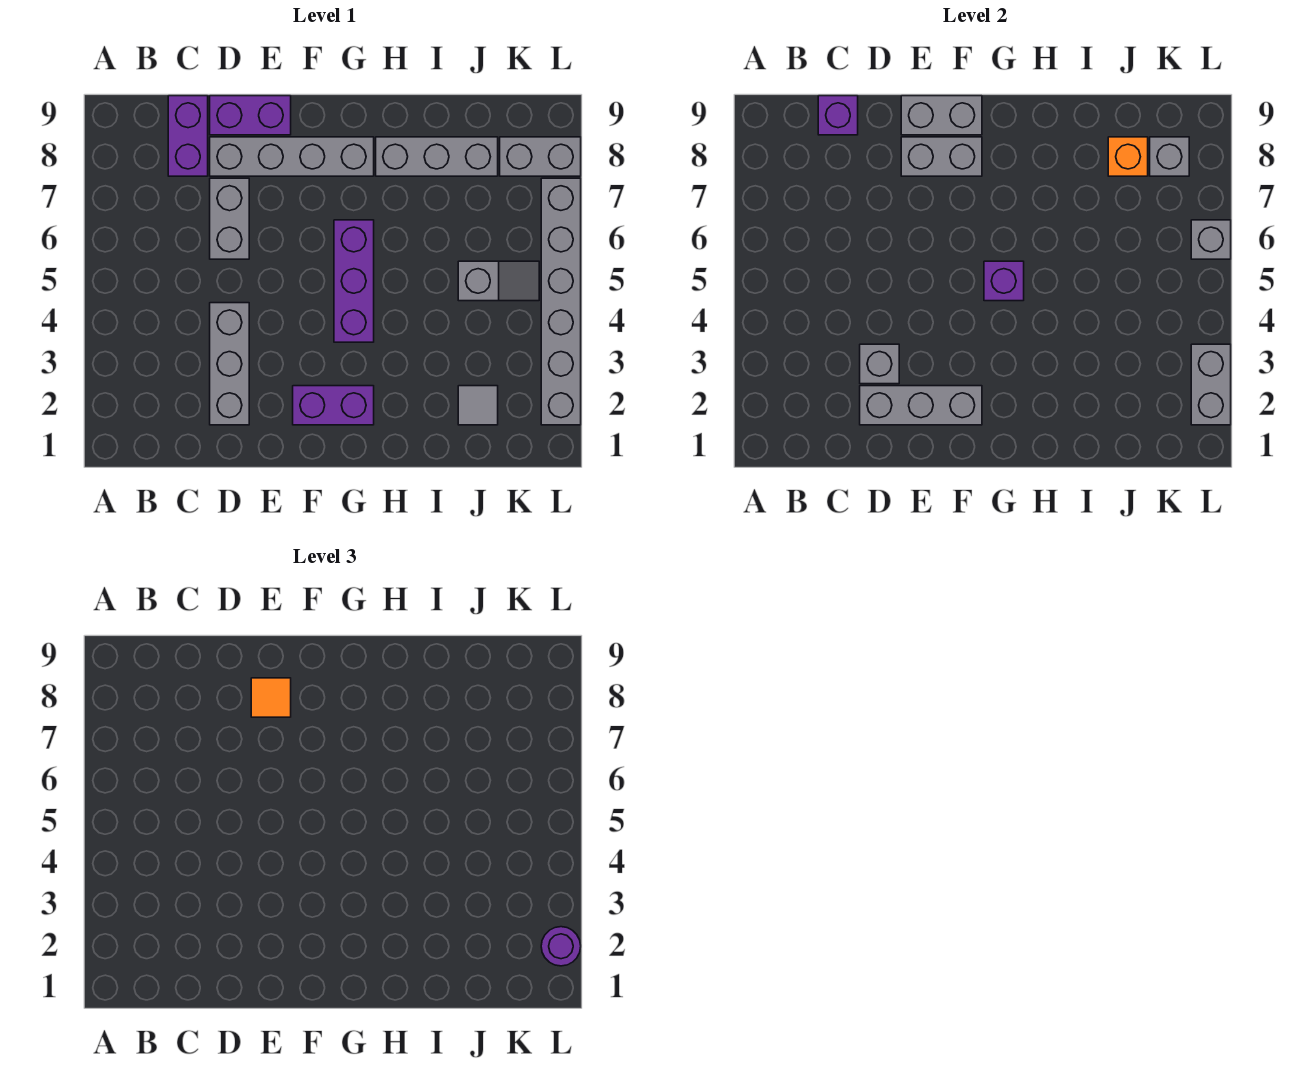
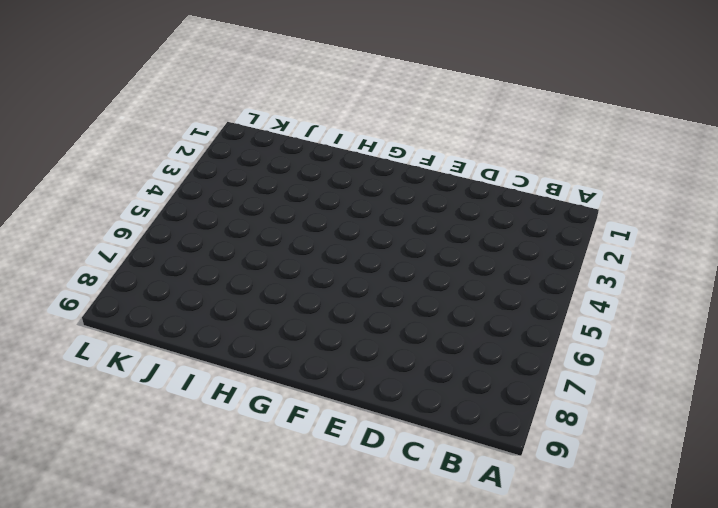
none -> purple brick C8:C9 level 1
none -> grey brick D2:D4 level 1
none -> grey brick D6:D7 level 1

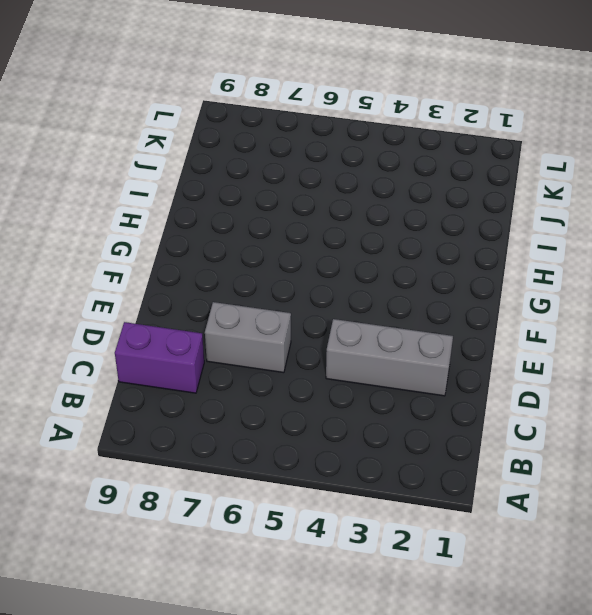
none -> grey brick D8:G8 level 1
none -> purple brick D9:E9 level 1
none -> purple brick F2:G2 level 1

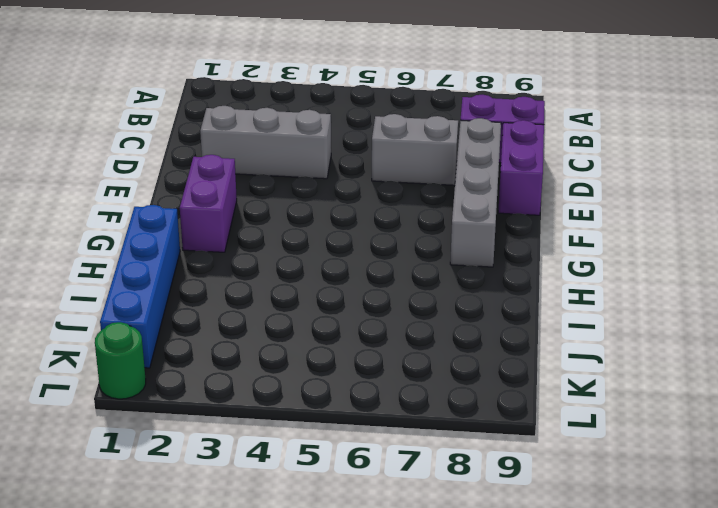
blue brick H1:K1 level 1 -> none
green round brick L1 level 1 -> none
none -> purple brick G4:G6 level 1
none -> grey brick H8:J8 level 1
none -> grey tile J2 level 1

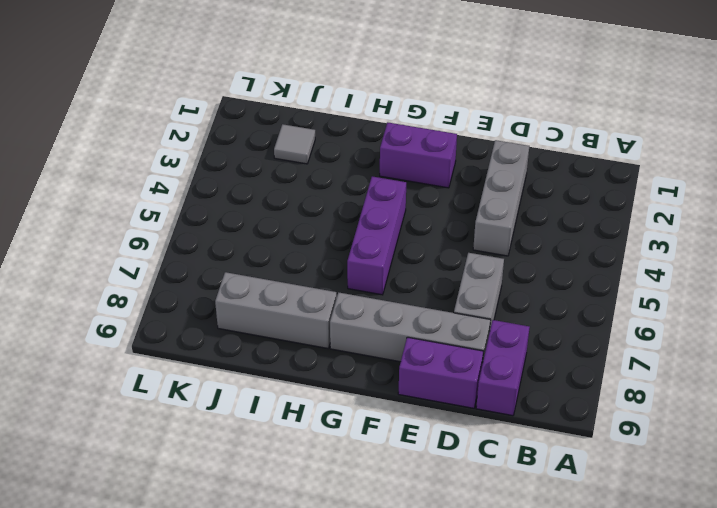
none -> grey slope J5:K5 level 1 top J
none -> grey brick K8:L8 level 1
none -> grey brick L2:L7 level 1

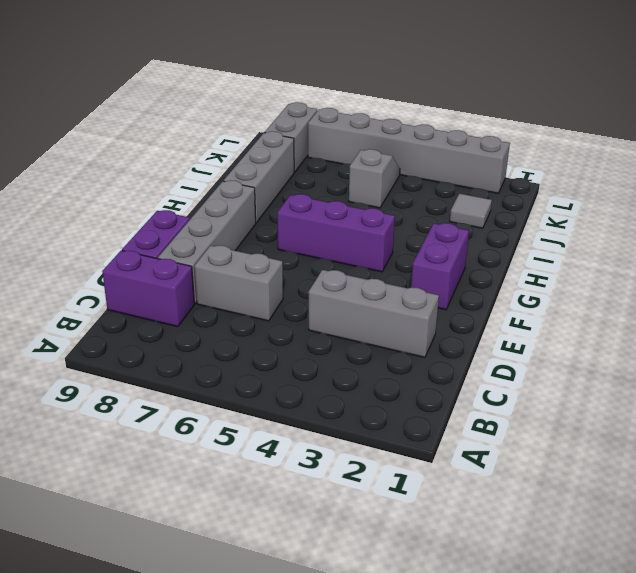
none -> purple brick C9 level 2
none -> grey brick D2:F2 level 2
none -> grey brick D3 level 2

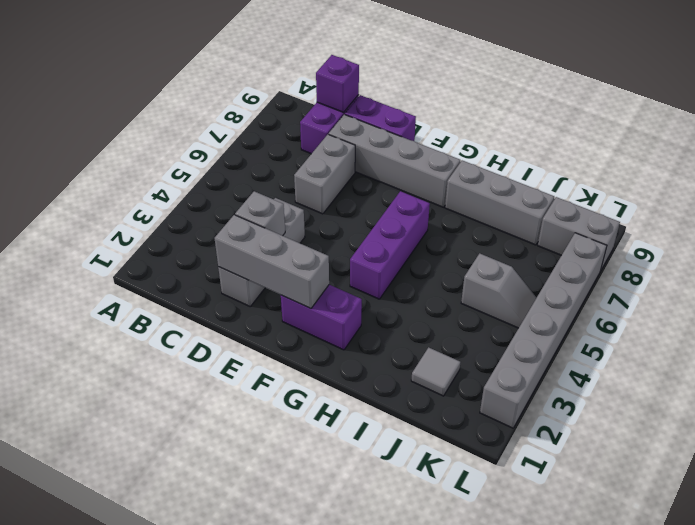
none -> grey brick E8:F8 level 2
none -> grey brick E9:F9 level 2
none -> purple brick G5 level 2

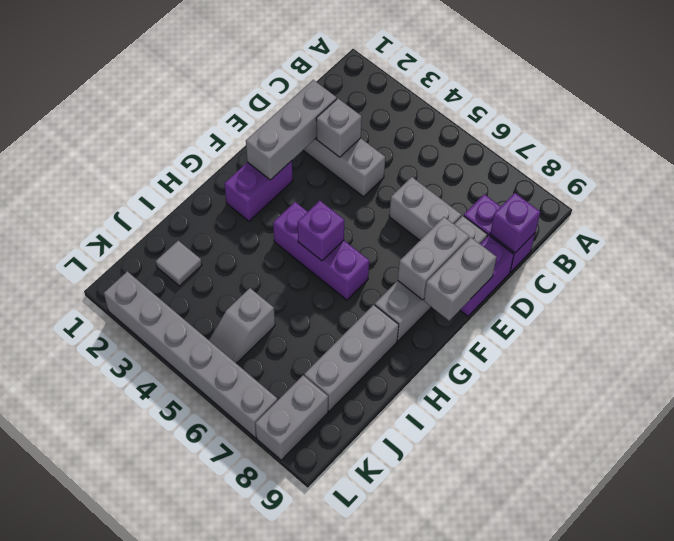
none -> orange brick J8 level 2
none -> grey brick K8 level 2
none -> grey brick L2:L3 level 2

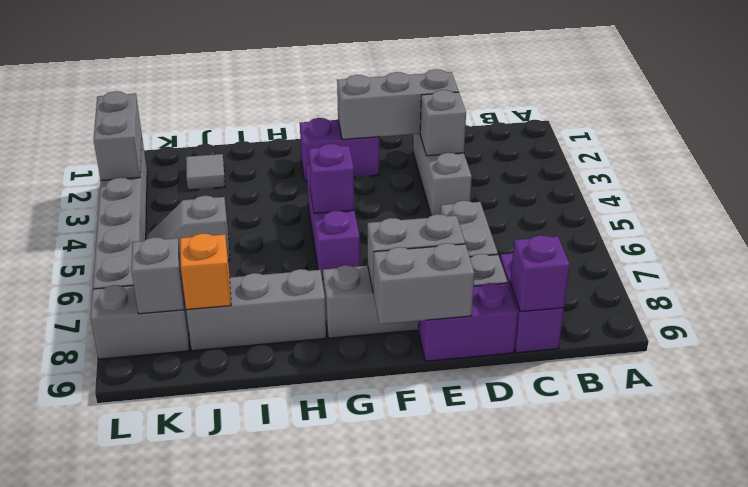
none -> grey brick L6 level 2
none -> orange tile E8 level 3
none -> purple round brick L2 level 3

